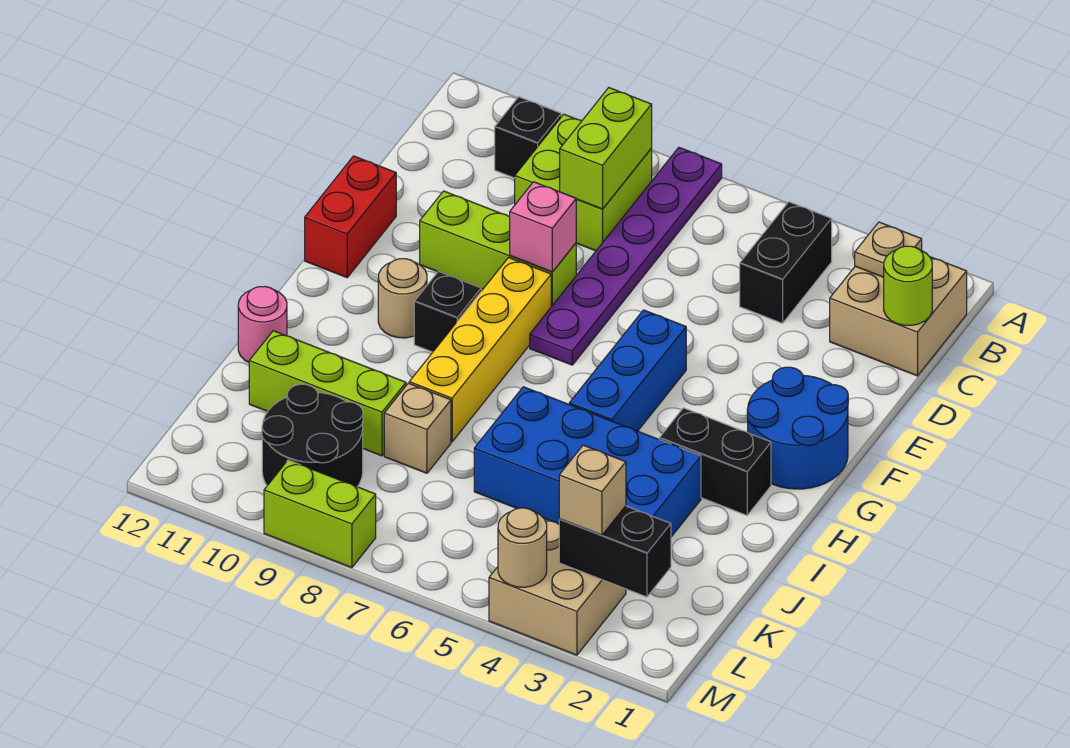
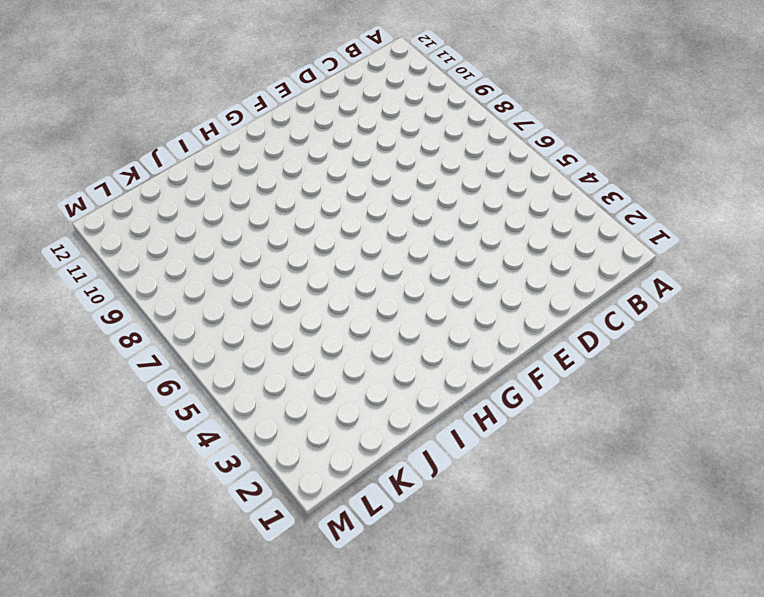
none -> purple plate A7:F7 level 1
none -> tan brick B1:C2 level 1
none -> black brick B4:C4 level 1

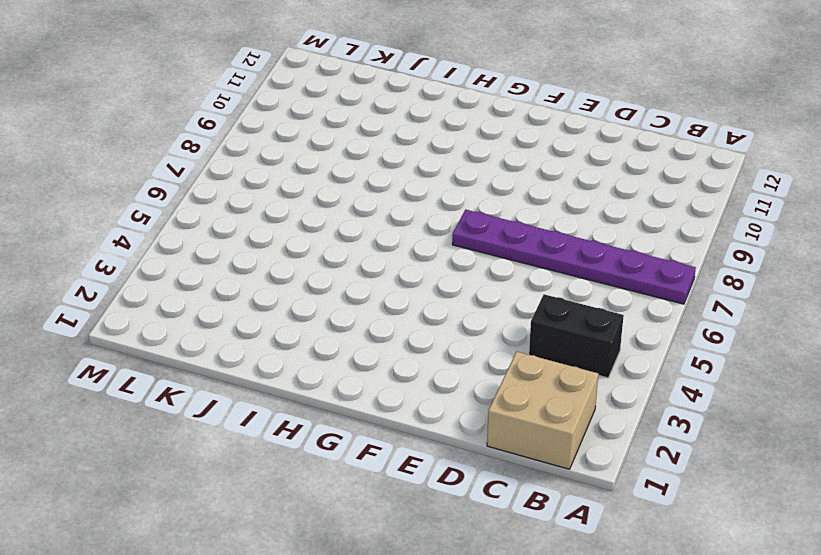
none -> lime brick B8:C9 level 1
none -> black brick B10 level 1
none -> lime brick E8:E10 level 1

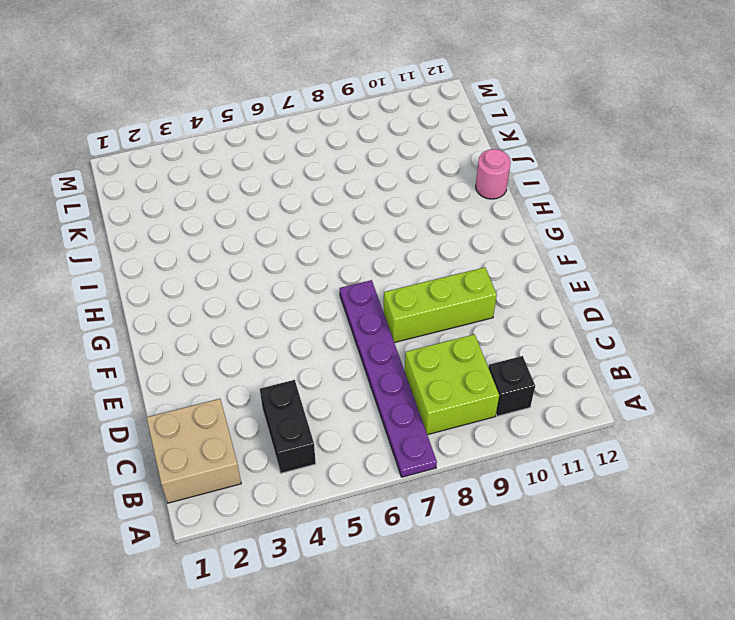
none -> red brick E12:F12 level 1
none -> blue round brick F1:G2 level 1
none -> blue brick F5:H5 level 1

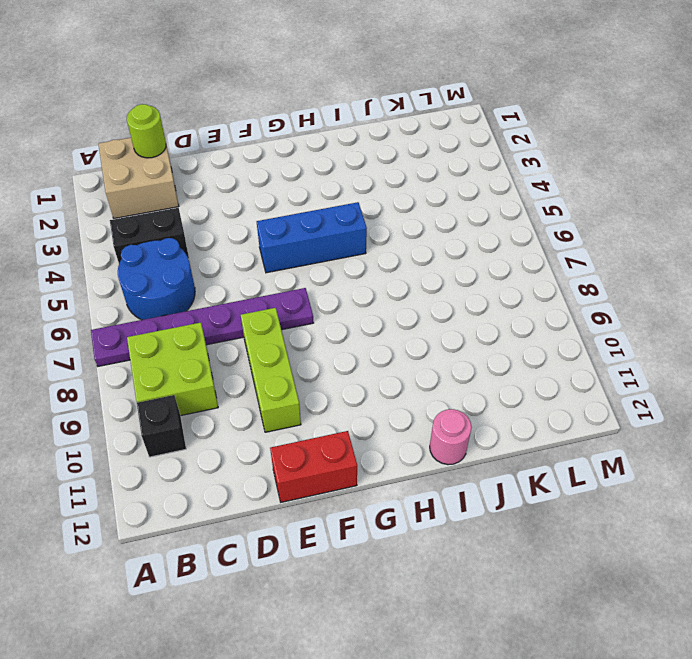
blue round brick B5:C6 level 1 -> blue round brick F1:G2 level 1
none -> yellow brick F8:I8 level 1
none -> black brick G9 level 1
none -> tan round brick G10 level 1

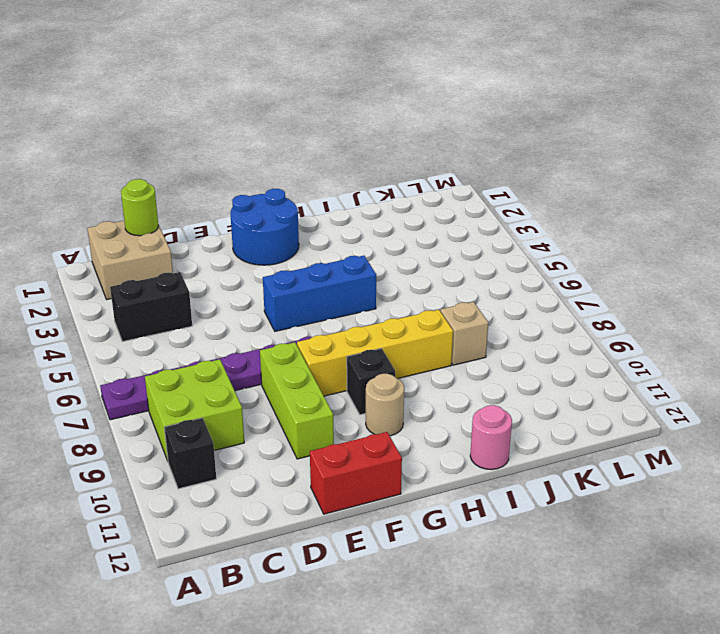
none -> black brick H2:H3 level 1
none -> blue brick I3:J6 level 1
none -> lime brick J9:J11 level 1

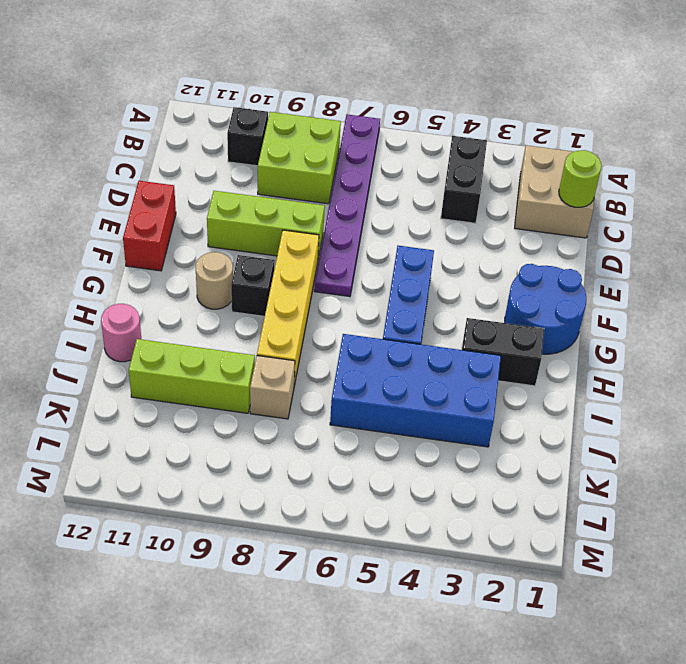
none -> black round brick K9:L10 level 1
none -> tan brick L3:M4 level 1
none -> lime brick M8:M9 level 1

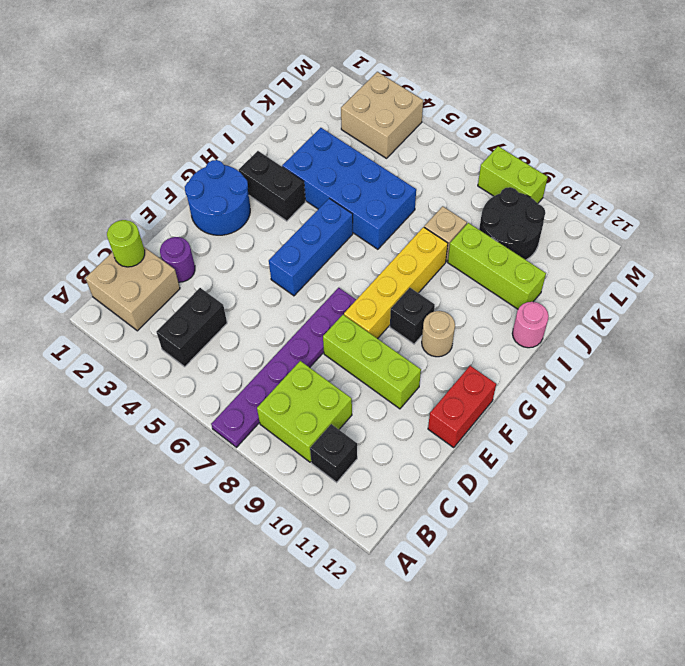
purple round brick D2 level 1 -> none
none -> tan plate B2 level 2
none -> lime brick B8:C8 level 2
none -> pink brick E8 level 2

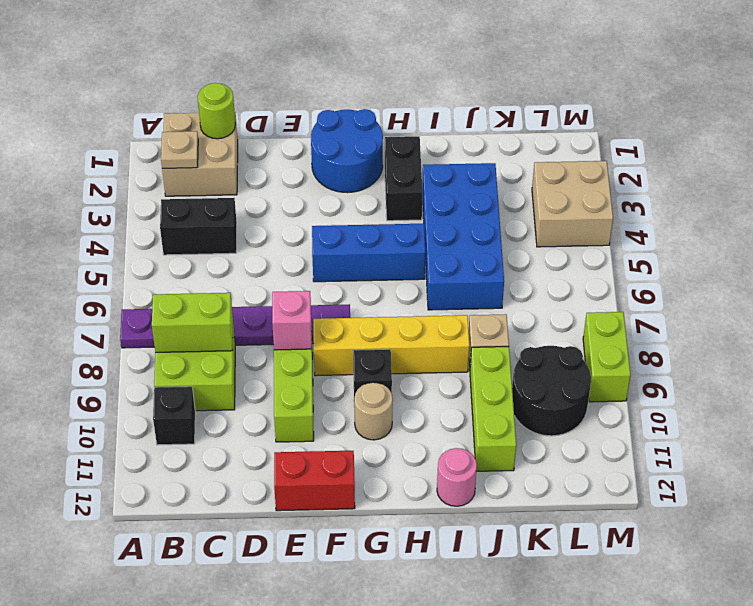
none -> black brick L2:L3 level 2
none -> tan round brick M4 level 2
none -> tan brick L3 level 3

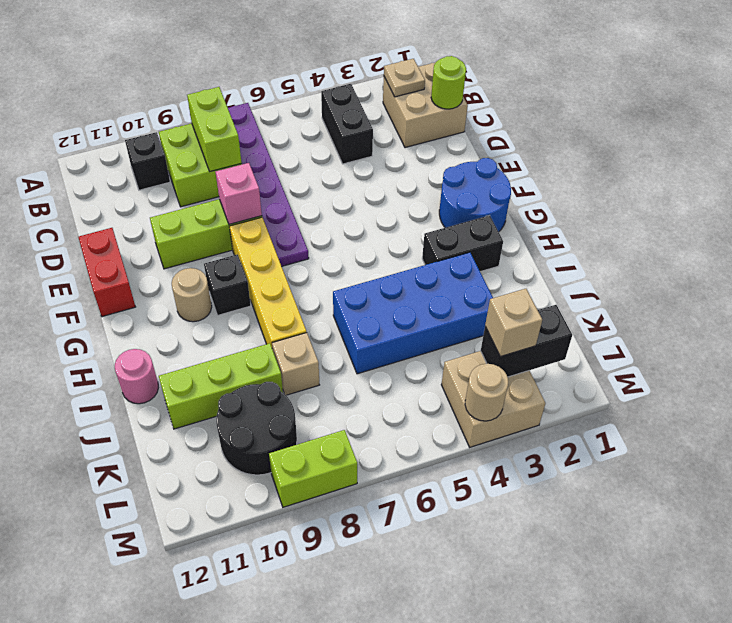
none -> blue brick F5:H5 level 1

